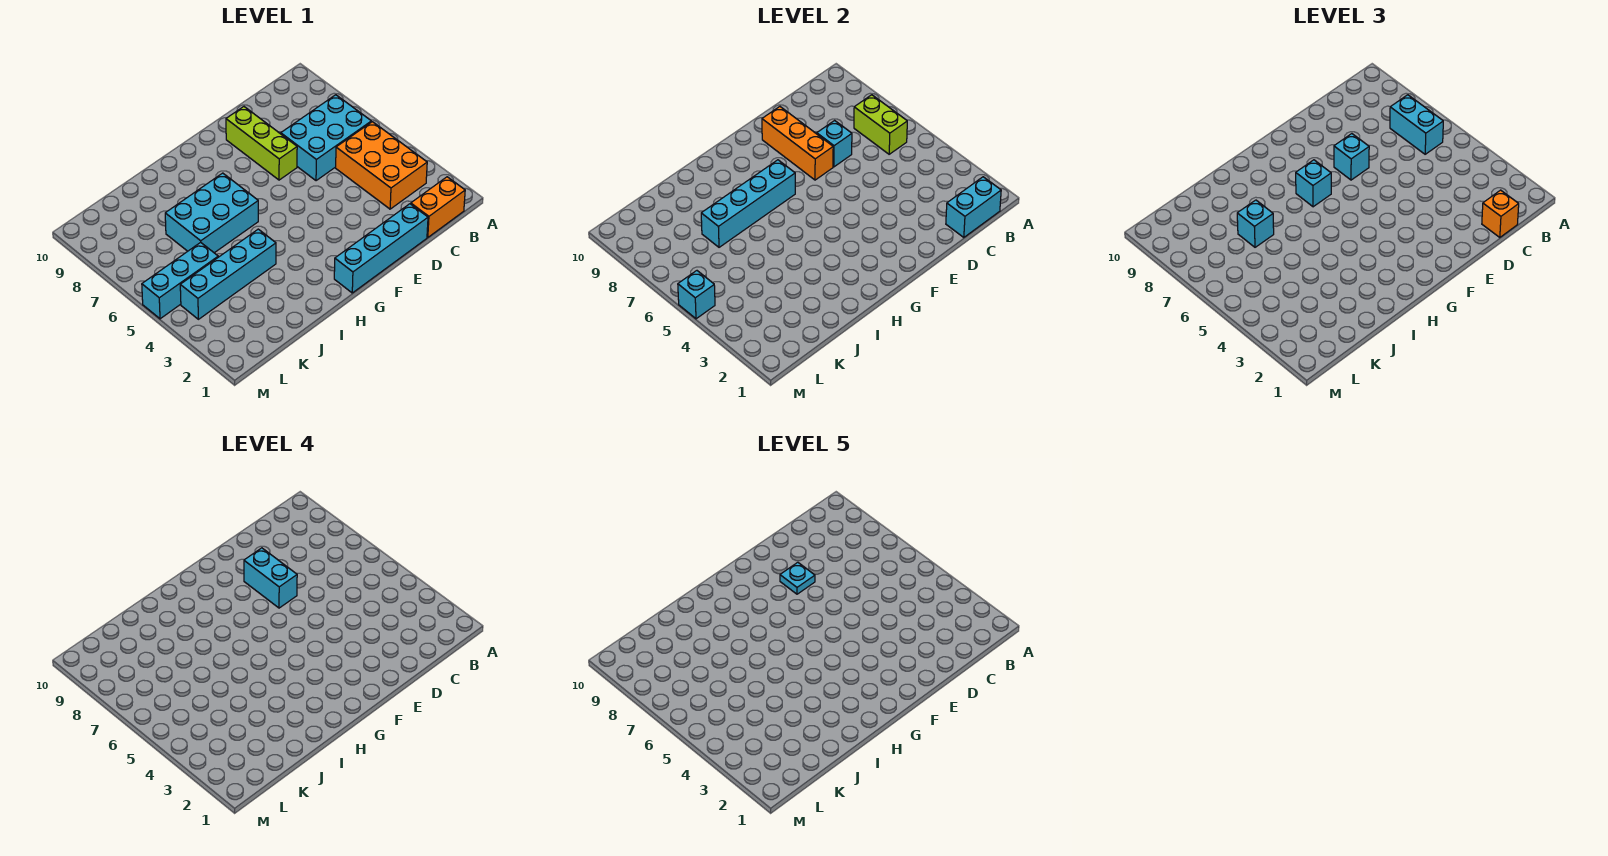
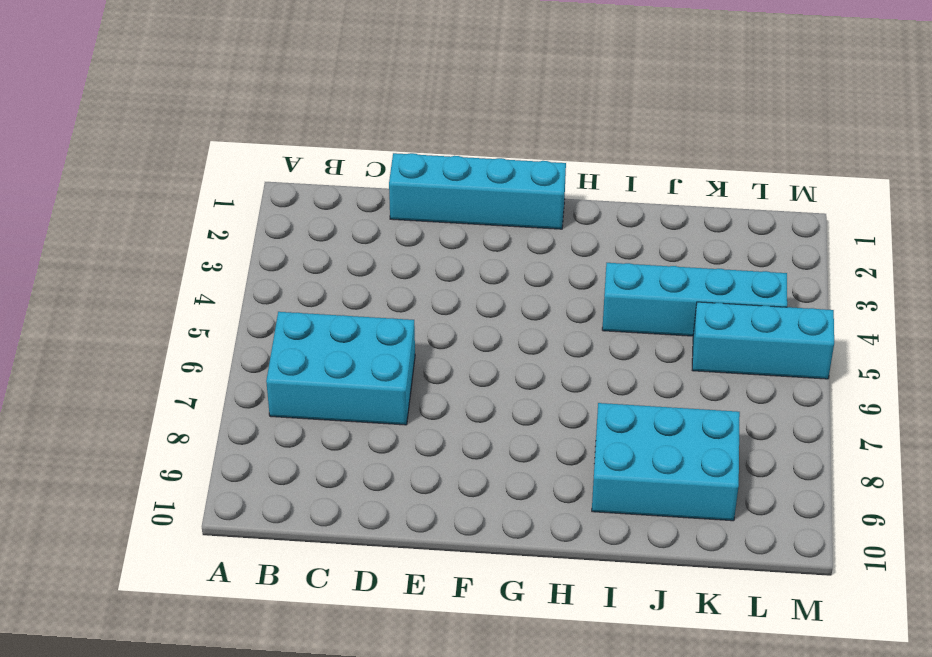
cyan brick I8:K9 level 1 -> cyan brick H6:J7 level 1
none -> orange brick B1:C1 level 1
none -> orange brick B3:C5 level 1
none -> lime brick E7:E9 level 1

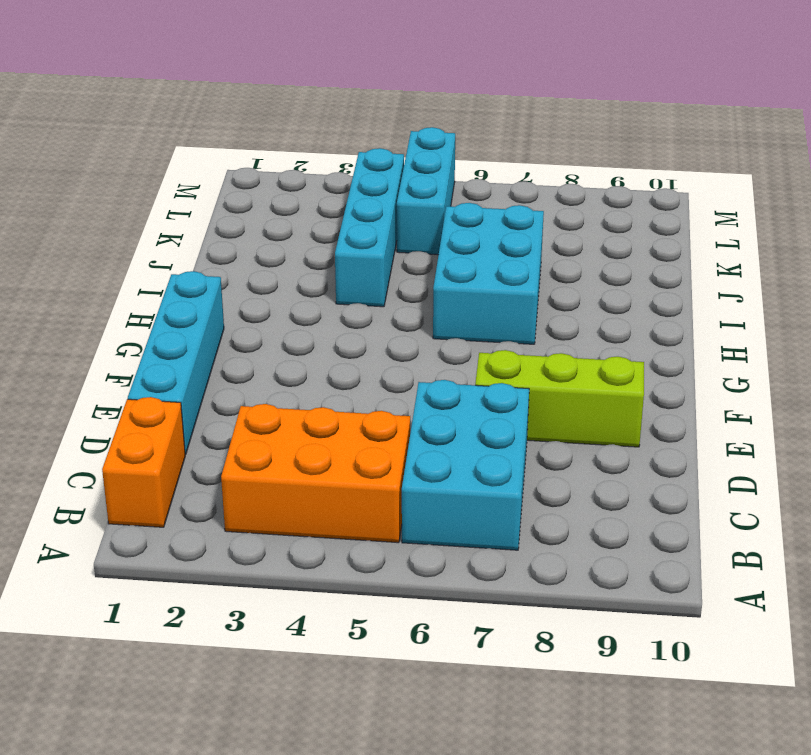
none -> cyan brick B1:C1 level 2
none -> lime brick B6:B7 level 2
none -> cyan brick D7 level 2

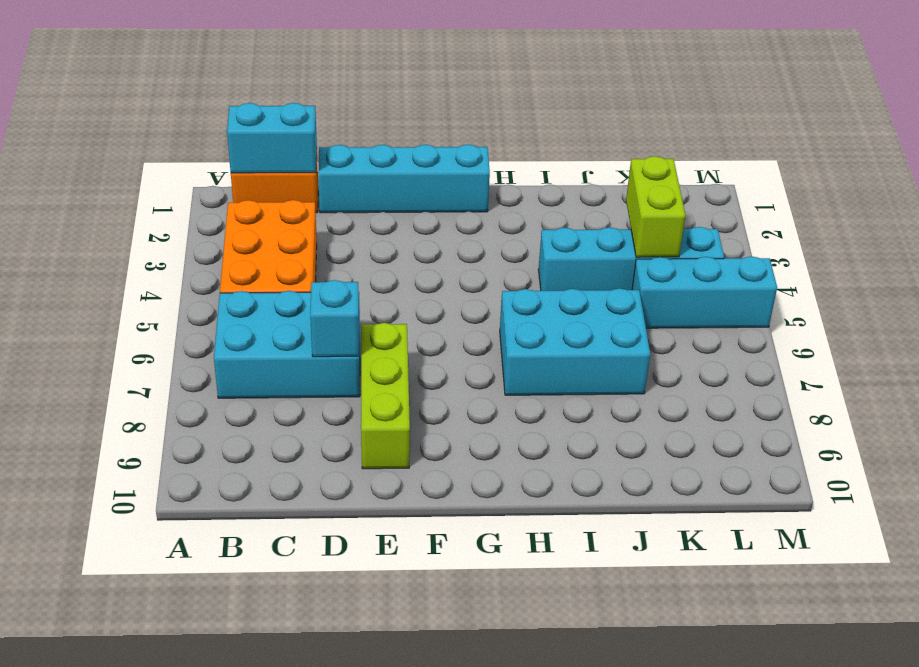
lime brick K3:K4 level 2 -> lime brick B6:B7 level 2
none -> orange brick E7:E9 level 2
none -> cyan brick G7:J7 level 2
none -> cyan brick M5 level 2

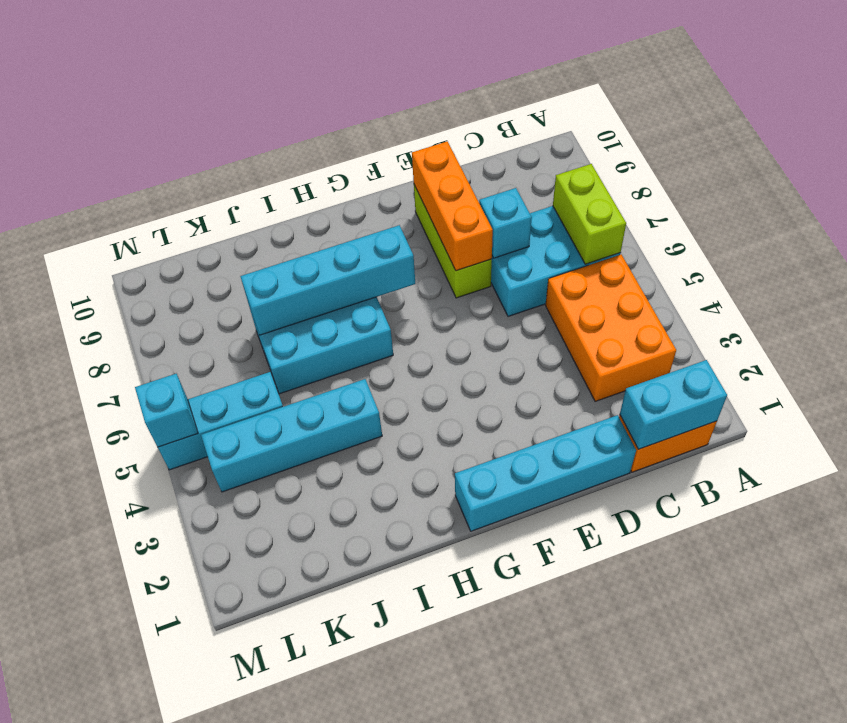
none -> cyan brick B6:B7 level 3
none -> orange brick C1 level 3
none -> cyan brick E7 level 3

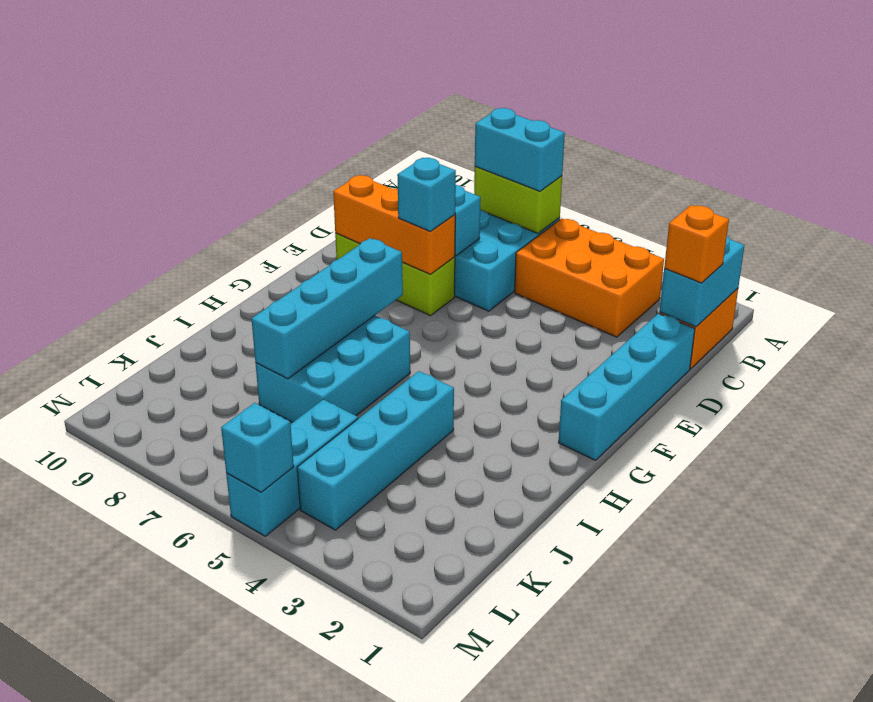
none -> cyan brick G7 level 3
none -> cyan brick J7 level 3
none -> cyan brick E7:E8 level 4

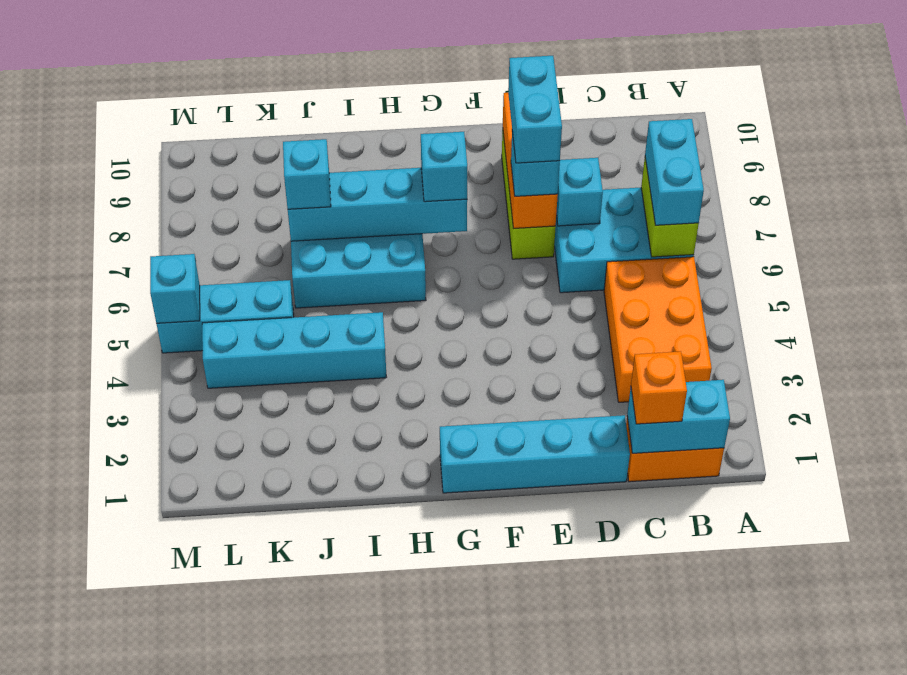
none -> cyan plate E8 level 5

